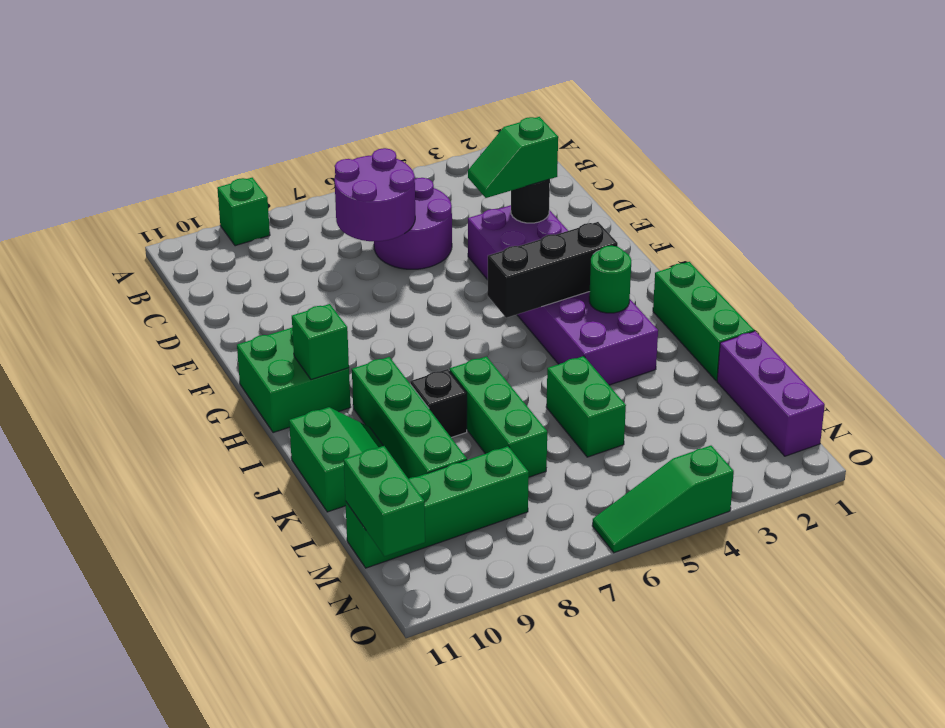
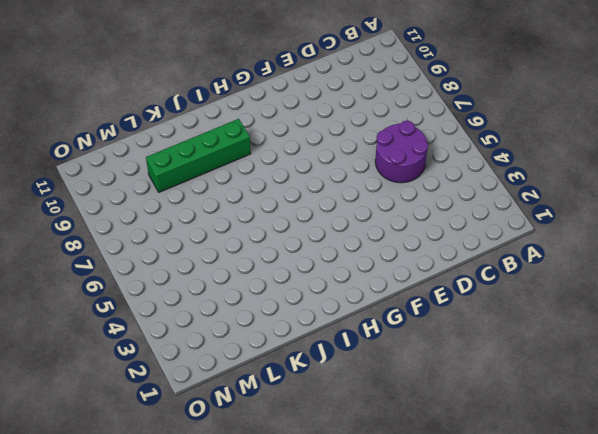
none -> green brick A9 level 1
none -> purple brick E3:J4 level 1
none -> green brick G10:H11 level 1

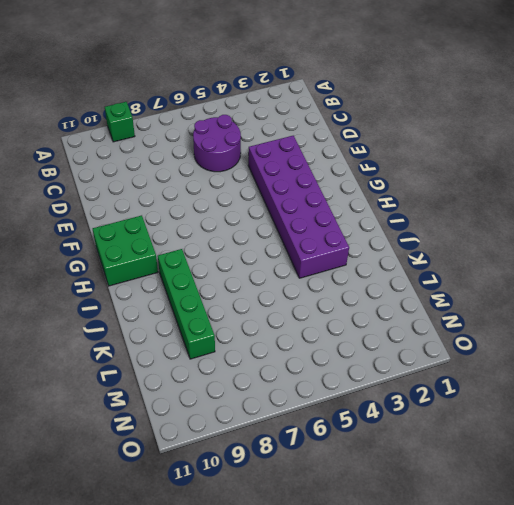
none -> green brick I1:K1 level 1
none -> green brick J7:L7 level 1
none -> black brick J8 level 1

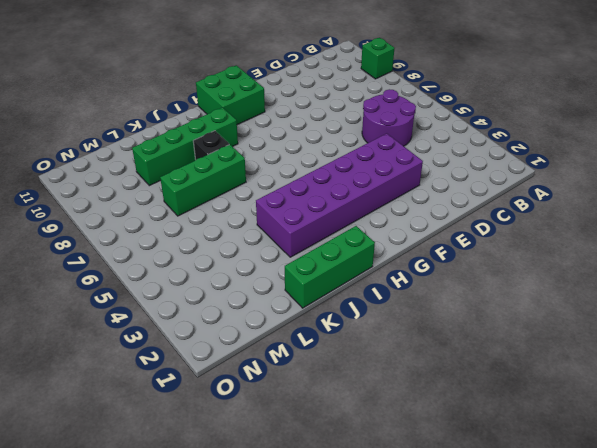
none -> green slope J10:K11 level 1 top 11
none -> green brick K5:L5 level 1
none -> purple brick L1:N1 level 1

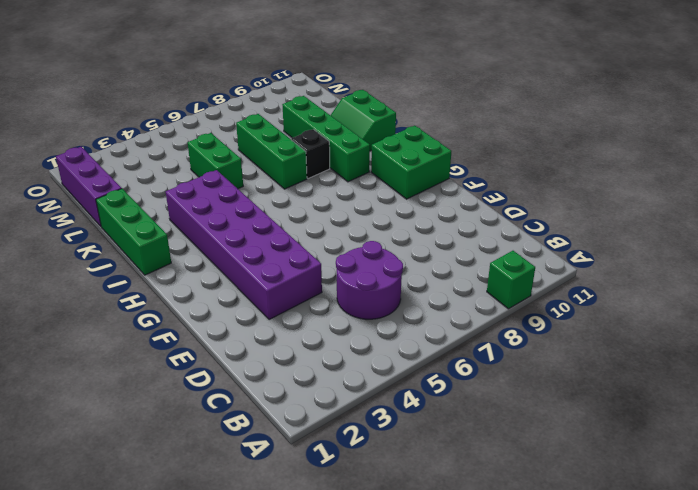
none -> green brick M8:M11 level 1
none -> green slope O4:O6 level 1 top 4
none -> purple round brick C6:D7 level 2

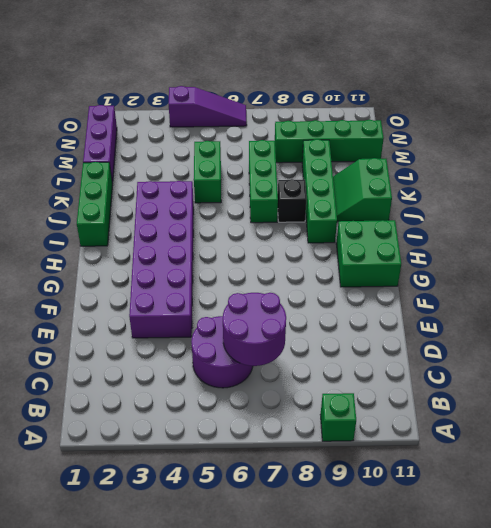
purple slope O4:O6 level 1 top 4 -> green slope O4:O6 level 1 top 4
none -> black round brick E3 level 2
none -> black brick H3:H5 level 2
none -> green brick H10 level 2

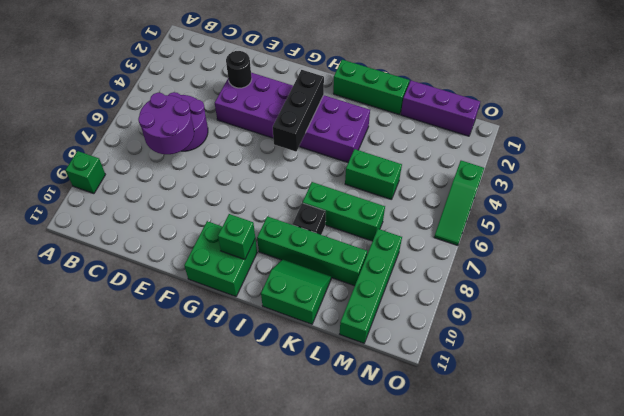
none -> green round brick I3 level 2
none -> green brick M11:N11 level 2
none -> green slope E3:E4 level 3 top 3

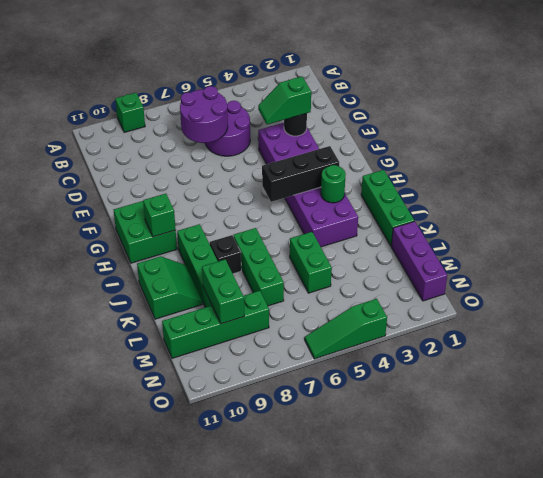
green brick L9:M9 level 2 -> green brick M11:N11 level 2

